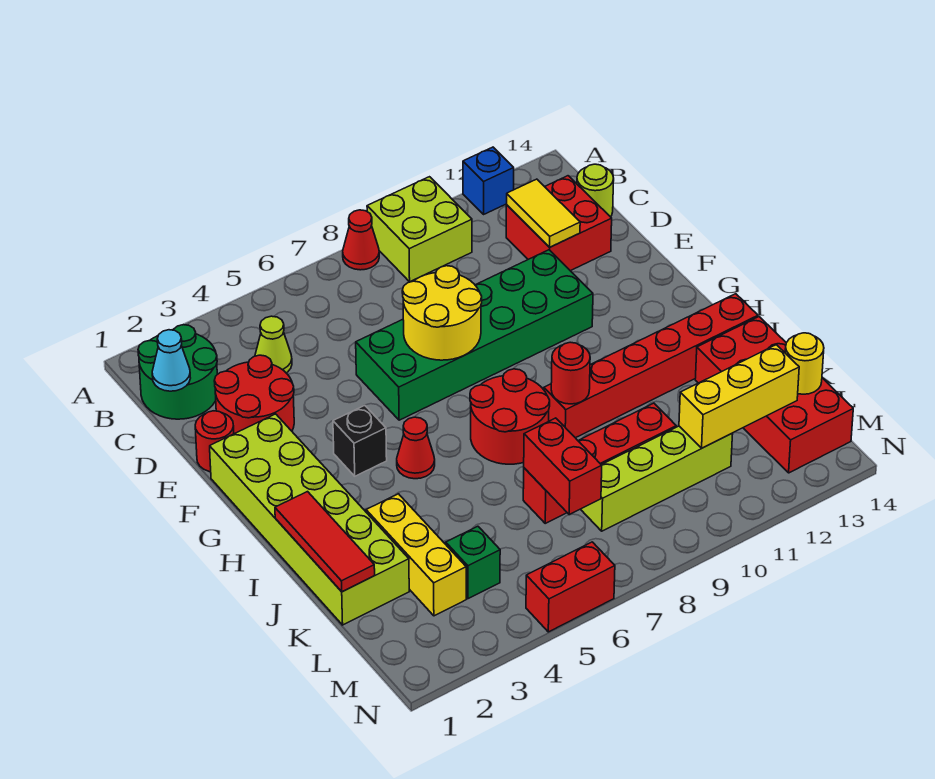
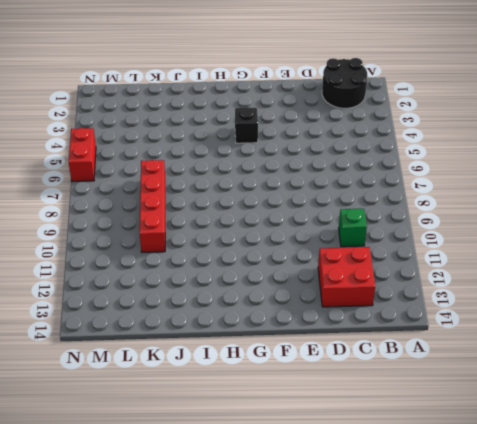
black round brick B1:C2 level 1 -> green round brick B1:C2 level 1
green brick C10 level 1 -> green brick L4 level 1
none -> red cone A8 level 1
none -> lime brick A9:B10 level 1
none -> blue brick A12 level 1

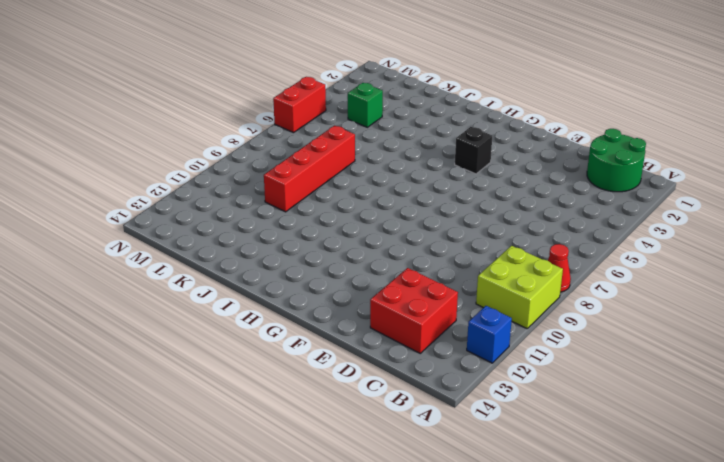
none -> lime cone C4 level 1
none -> lime round brick C14 level 1
none -> red round brick D2:E3 level 1

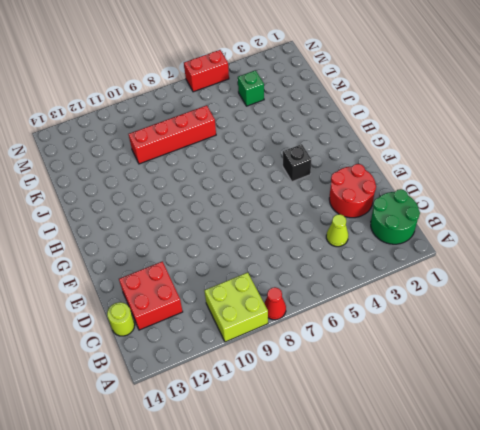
none -> blue brick A12 level 1
none -> red round brick E1 level 1
none -> green brick E6:F11 level 1

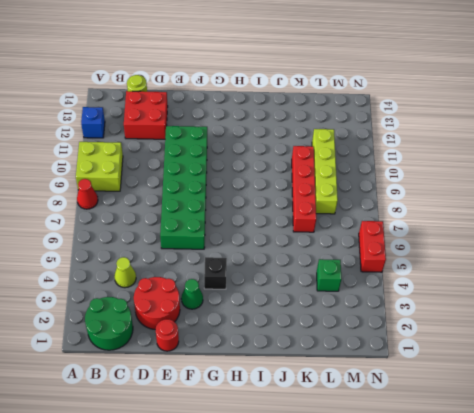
green cone F3 level 1 -> none
none -> lime brick F1:K2 level 1
none -> red cone H5 level 1
none -> red round brick H7:I8 level 1

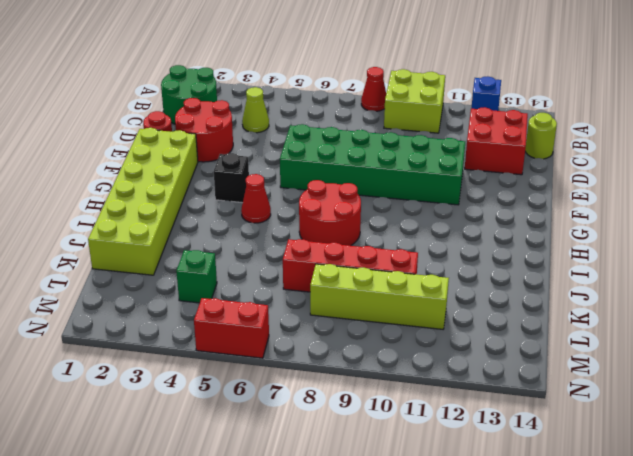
none -> red brick I9:I14 level 1
none -> yellow brick J3:L3 level 1
none -> red brick J13:M14 level 1

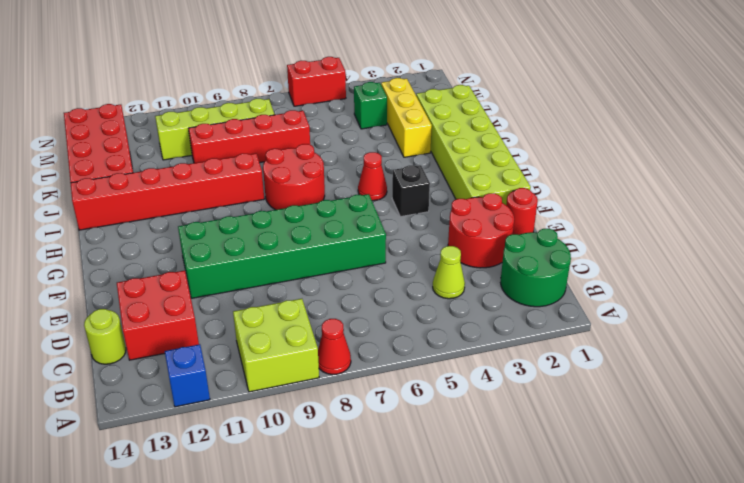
none -> cyan cone C1 level 2
none -> yellow tile C12:D12 level 2
none -> yellow round brick E7:F8 level 2

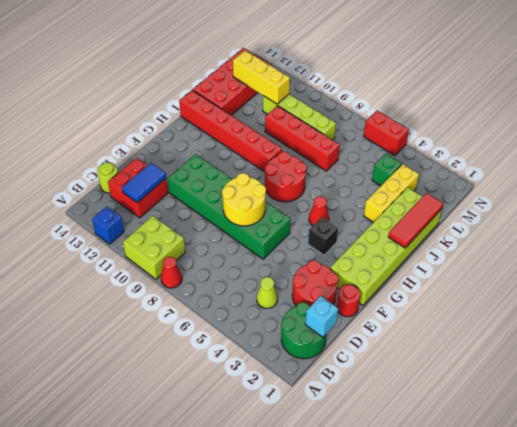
cyan brick C1 level 2 -> cyan cone C1 level 2
blue tile C12:D12 level 2 -> yellow tile C12:D12 level 2
none -> red round brick I9 level 2
none -> red brick K7:L7 level 2
none -> yellow round brick L14 level 2

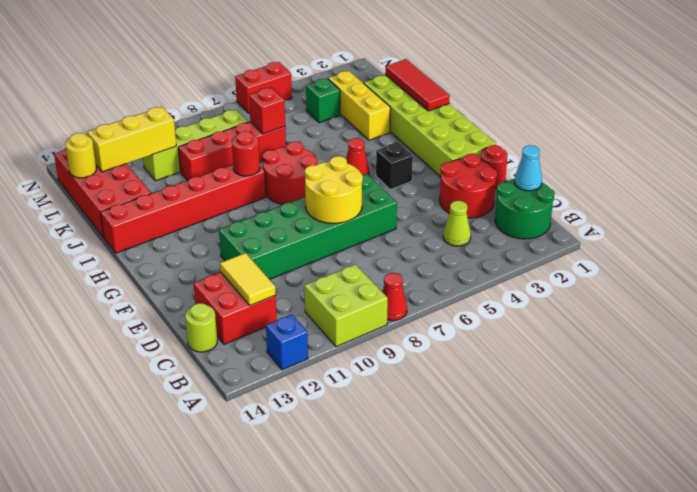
red brick K7 level 2 -> red brick K7:L7 level 2

